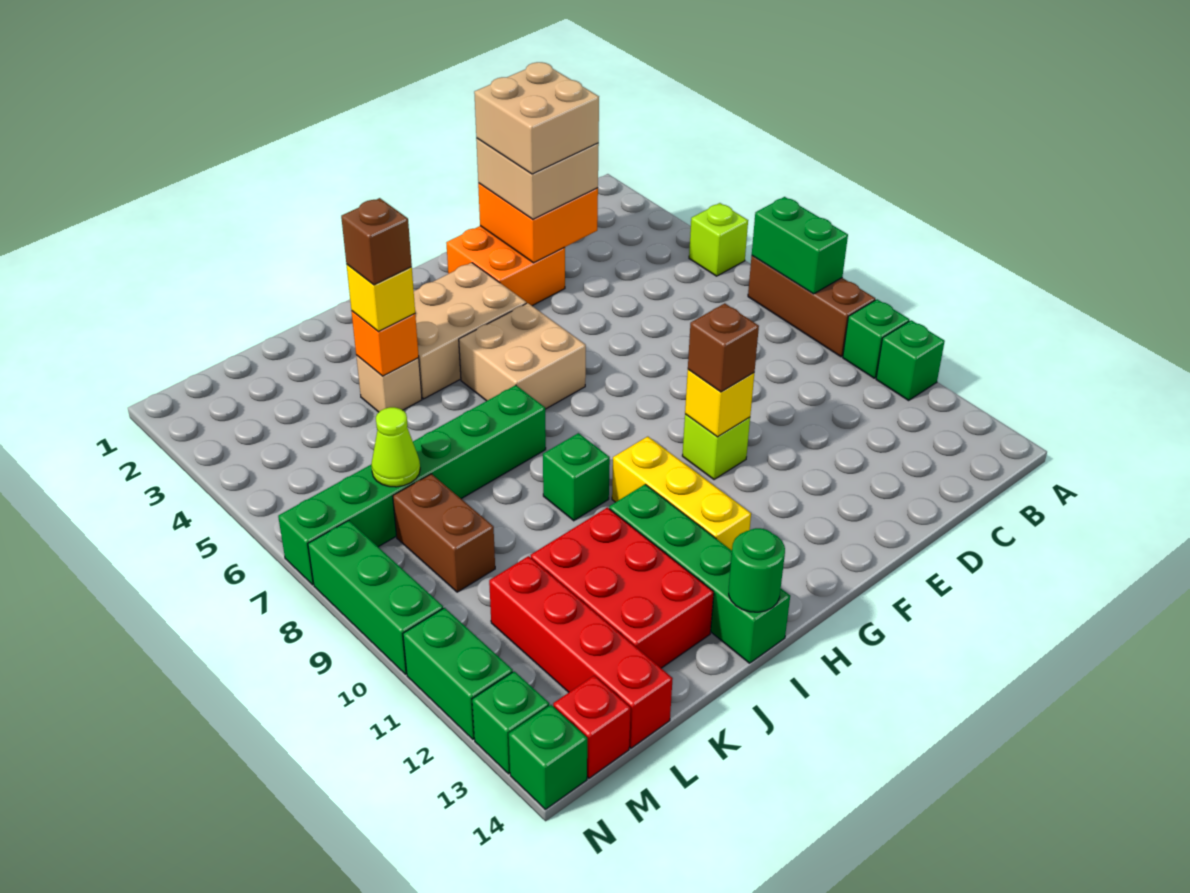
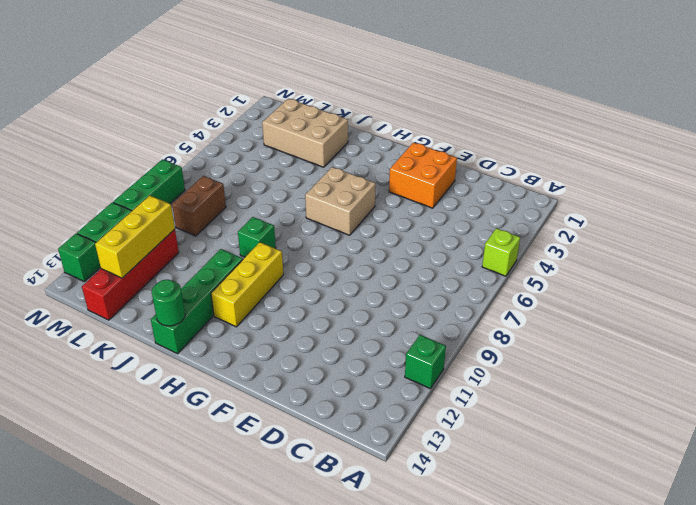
tan brick J2:L3 level 1 -> tan brick G3:I4 level 1
yellow brick L11:L13 level 2 -> none
none -> brown brick A7:A9 level 1
none -> green brick A10 level 1
none -> lime brick F10 level 1
none -> green brick I7:N7 level 1

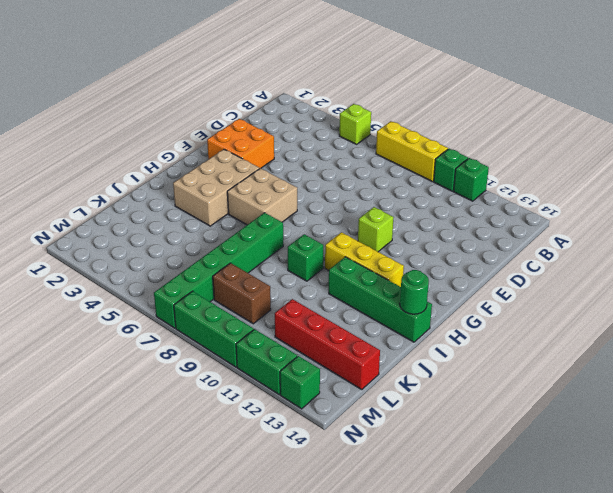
yellow brick A7:A9 level 1 -> brown brick A7:A9 level 1
none -> tan brick J4 level 1
none -> red brick J11:K13 level 1
none -> red brick M14 level 1
none -> green brick N14 level 1

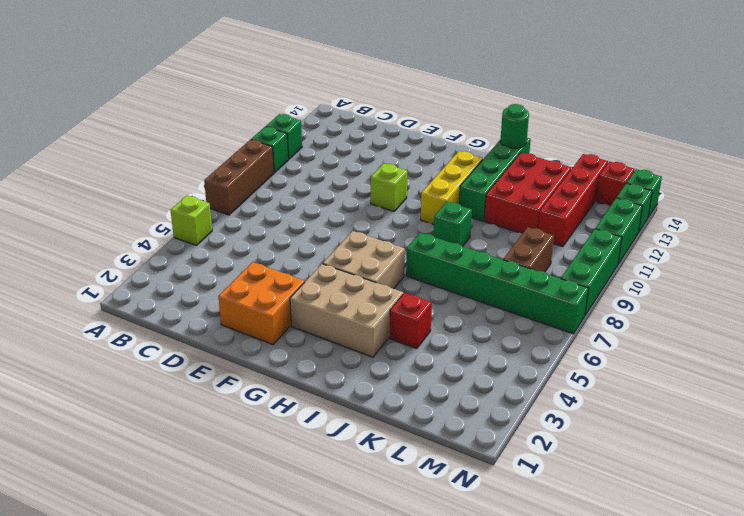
red brick J4 level 1 -> tan brick J4 level 1
none -> green brick A7:A8 level 2
none -> orange brick D2:E3 level 2
none -> yellow brick F10 level 2
none -> orange brick J4 level 2

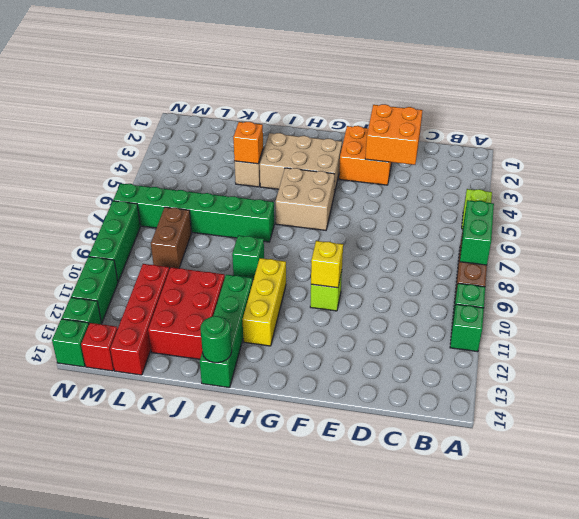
none -> lime cone L7 level 2
none -> tan brick D2:E3 level 3
none -> brown brick F10 level 3
none -> yellow brick J4 level 3

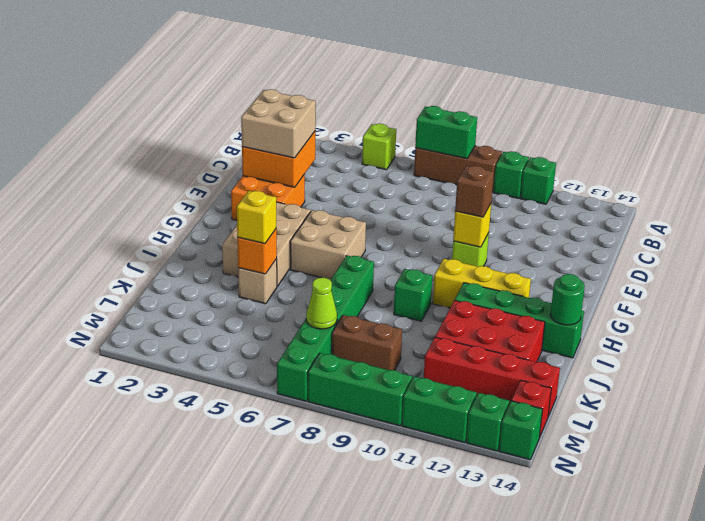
none -> tan brick D2:E3 level 4
none -> brown brick J4 level 4

